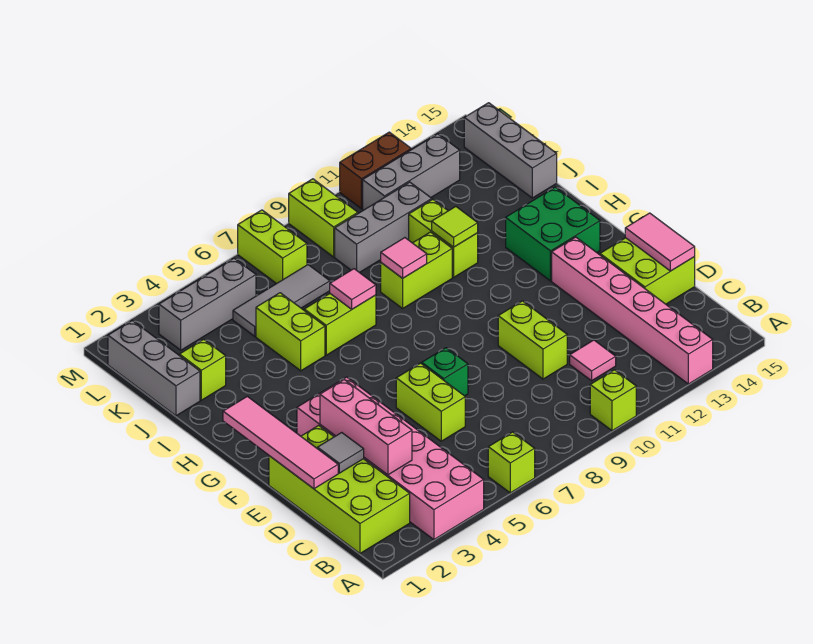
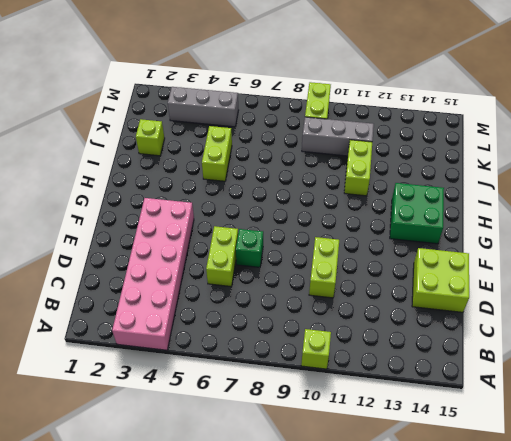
none -> lime brick A6 level 1
none -> pink brick A13:F13 level 1
none -> lime brick B1:E2 level 1
none -> pink tile C11 level 1

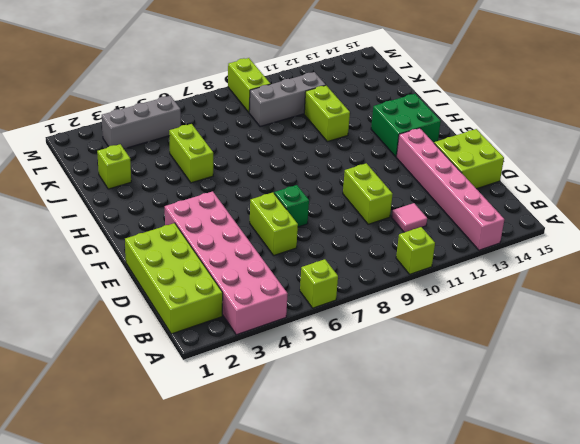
none -> lime brick I6:I7 level 1
none -> lime brick I9:I10 level 1
none -> grey brick J1:L1 level 1
none -> grey brick J15:L15 level 1

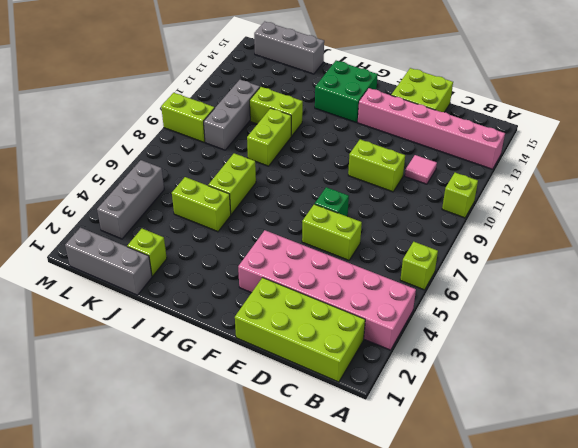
none -> grey tile K5:K7 level 1
none -> lime brick L7:M7 level 1
none -> grey brick L11:L13 level 1
none -> brown brick M11:M12 level 1

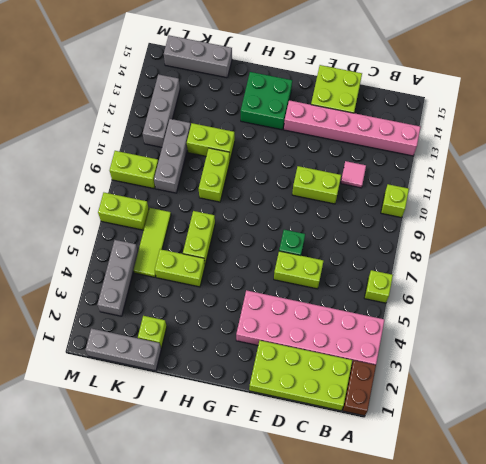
brown brick A1:A2 level 1 -> brown brick M11:M12 level 1
lime tile K5:K7 level 1 -> grey tile K5:K7 level 1
none -> pink brick C3:E3 level 2
none -> pink tile D1:G1 level 2
none -> grey tile D2 level 2
none -> pink tile D15:E15 level 2

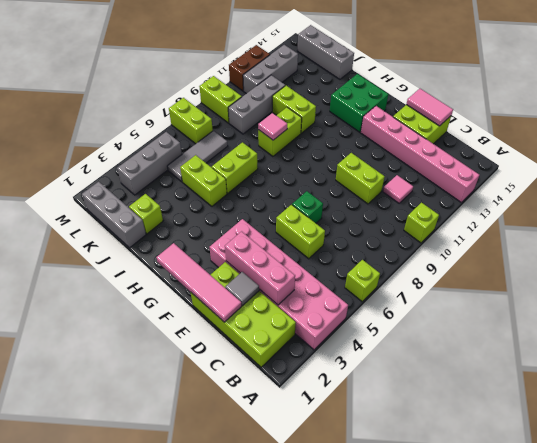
none -> pink tile I7 level 2
none -> lime tile I11 level 2

